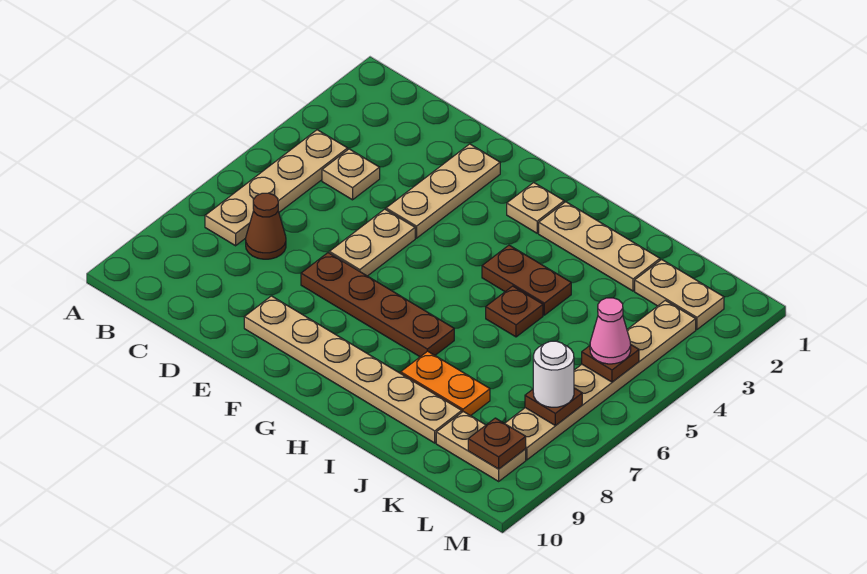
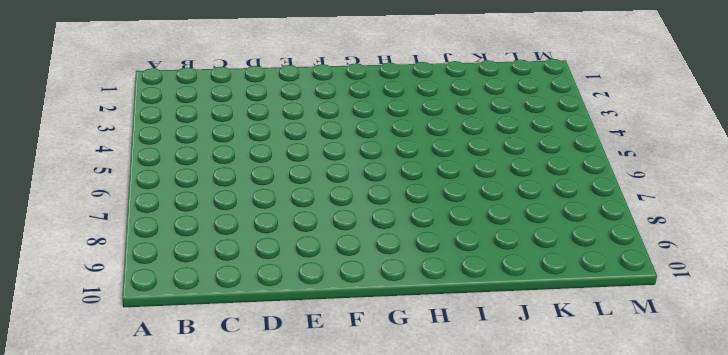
none -> tan plate B4:B7 level 1
none -> tan plate C4 level 1
none -> brown cone C7 level 1

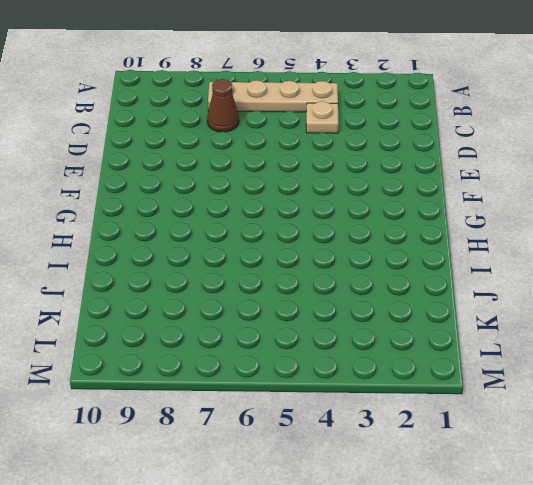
none -> tan plate E2:E4 level 1
none -> tan plate E5:E6 level 1
none -> brown plate E7:H7 level 1

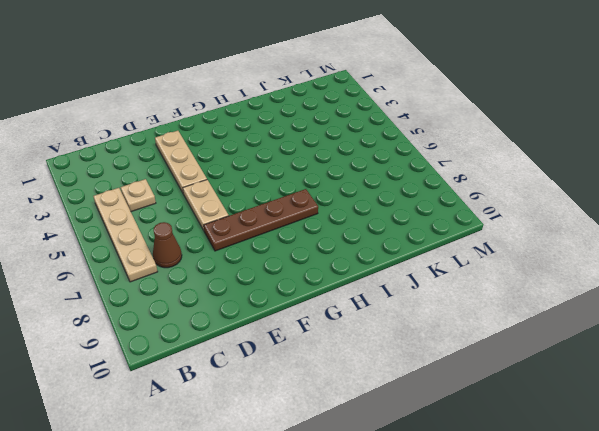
none -> tan plate E9:J9 level 1
none -> tan plate G2 level 1
none -> tan plate H2:J2 level 1

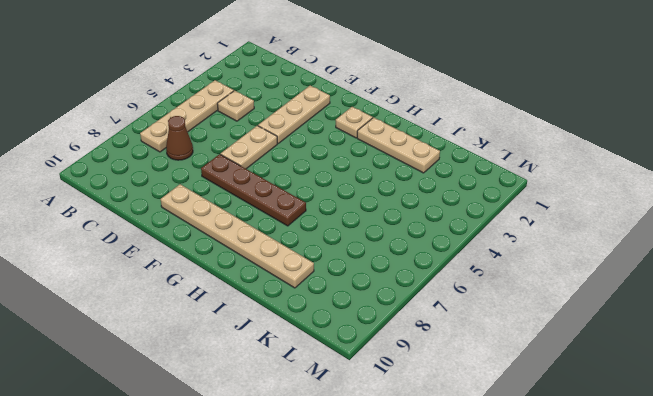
none -> brown plate H4:I4 level 1
none -> brown plate I5 level 1
none -> orange plate I8:J8 level 1

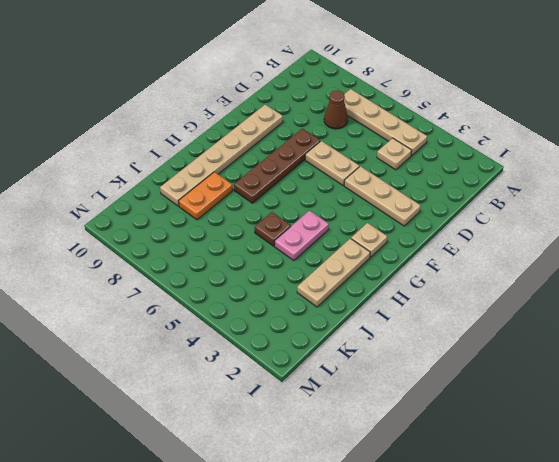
pink plate H4:I4 level 1 -> brown plate H4:I4 level 1
none -> tan plate K2:L2 level 1
none -> tan plate K9:L9 level 1
none -> tan plate L3:L8 level 1

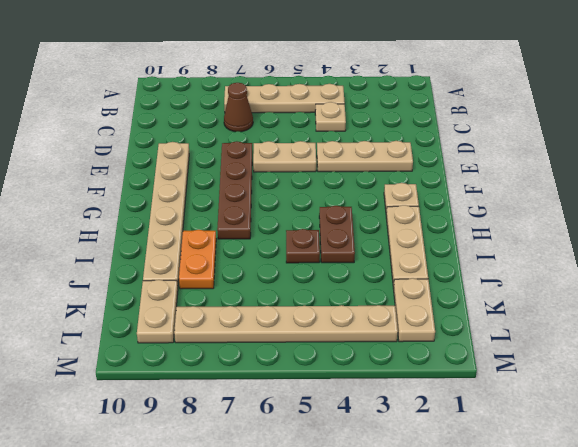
none -> brown plate L5 level 2
none -> brown plate L7 level 2
none -> brown plate L9 level 2

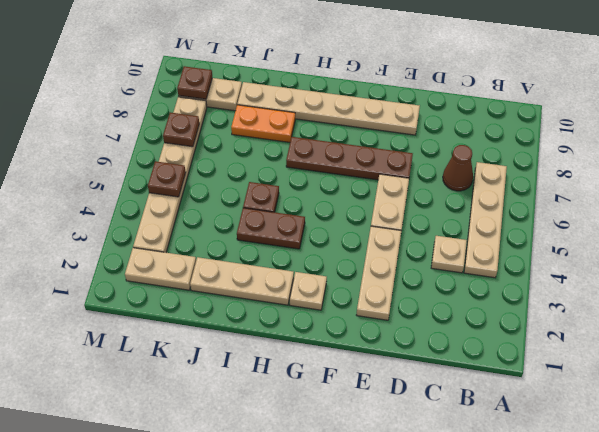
none -> pink cone L5 level 3
none -> white round brick L7 level 3

